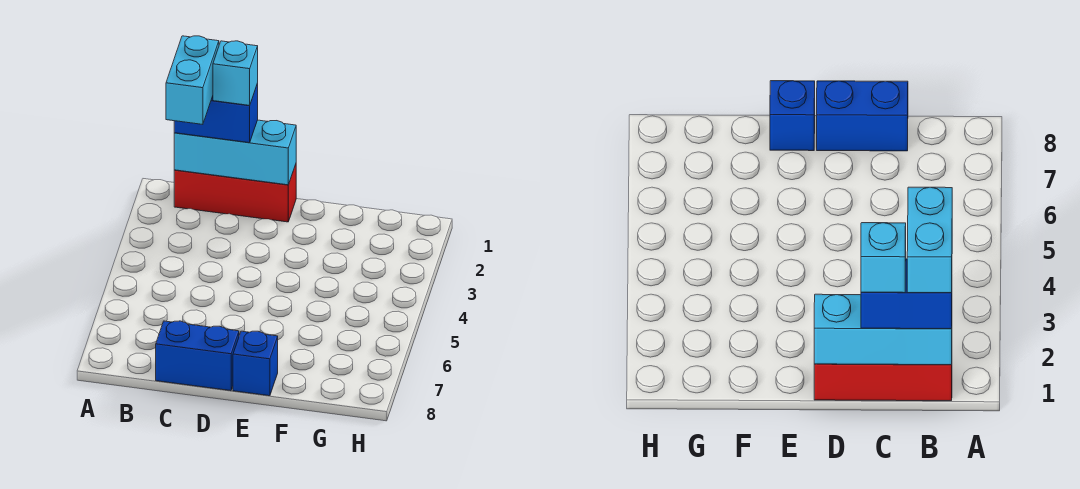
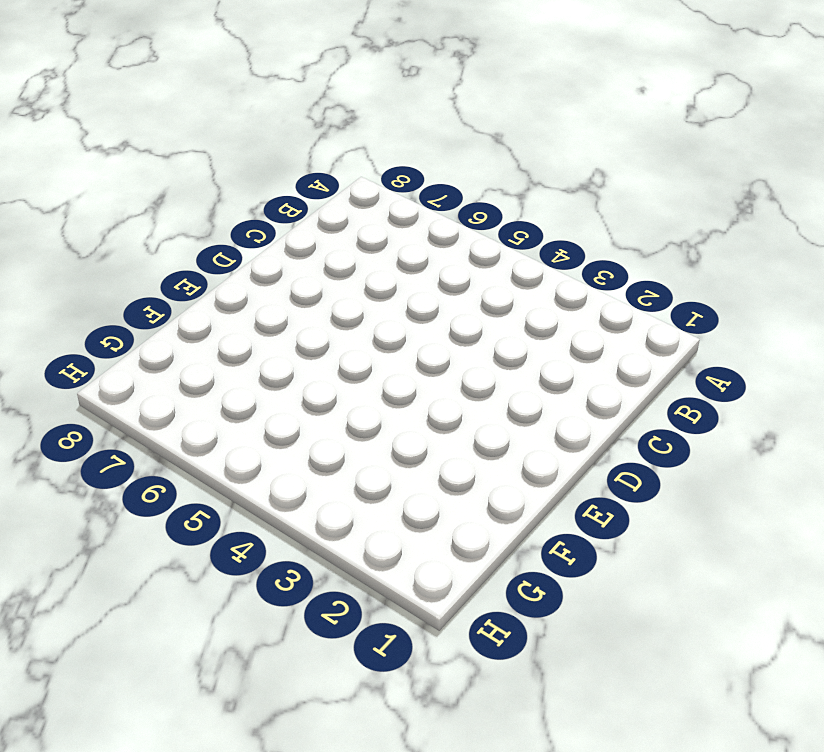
none -> red brick B1:D1 level 1
none -> blue brick C8:D8 level 1

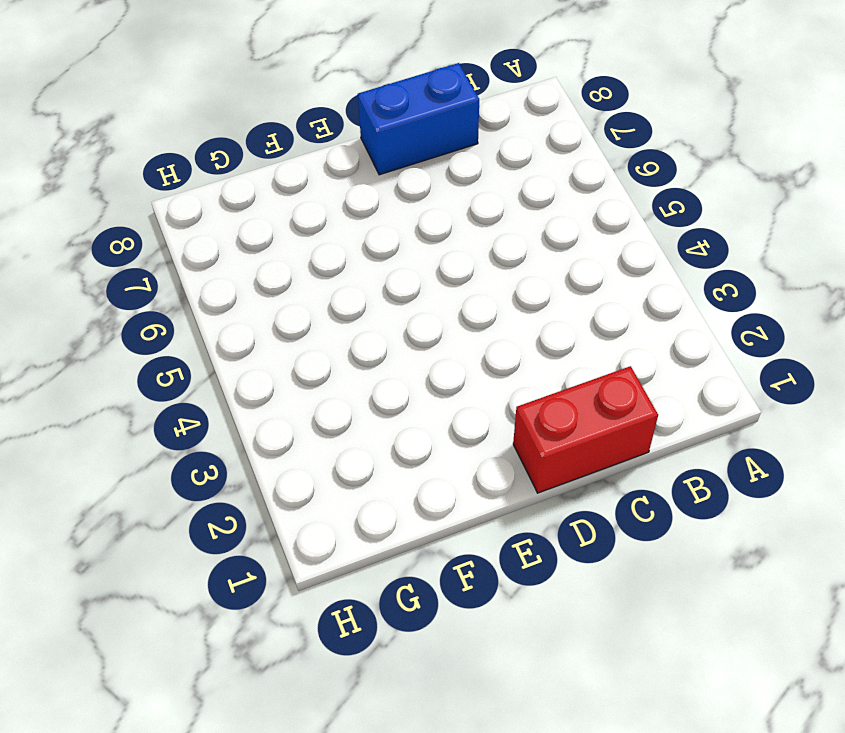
red brick C1:D1 level 1 -> red brick B1:D1 level 1
none -> blue brick E8 level 1
none -> cyan brick B1:D1 level 2

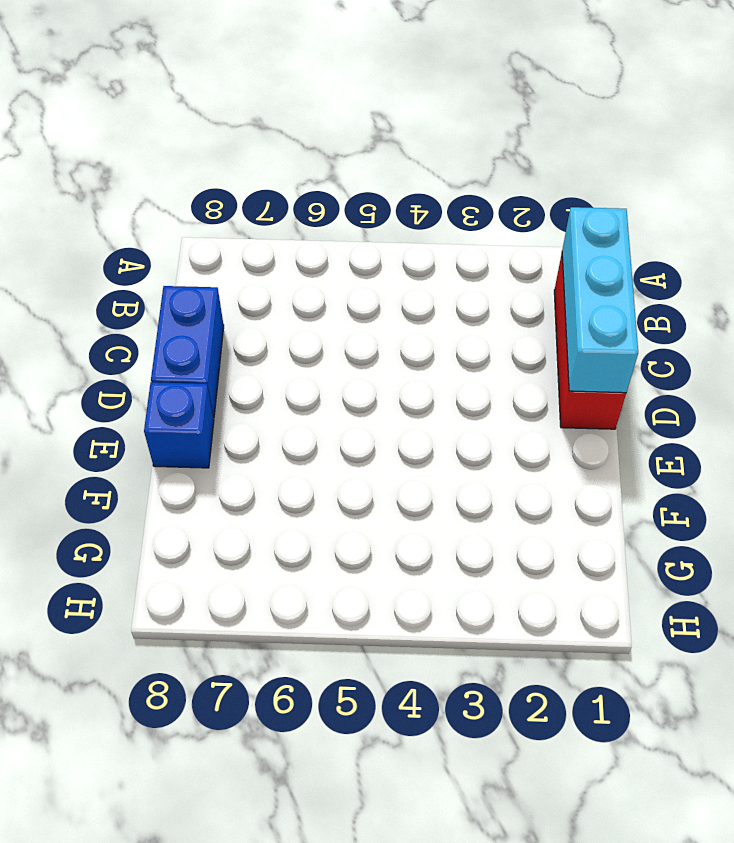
none -> blue brick B1:C1 level 3
none -> cyan brick B1:B2 level 4

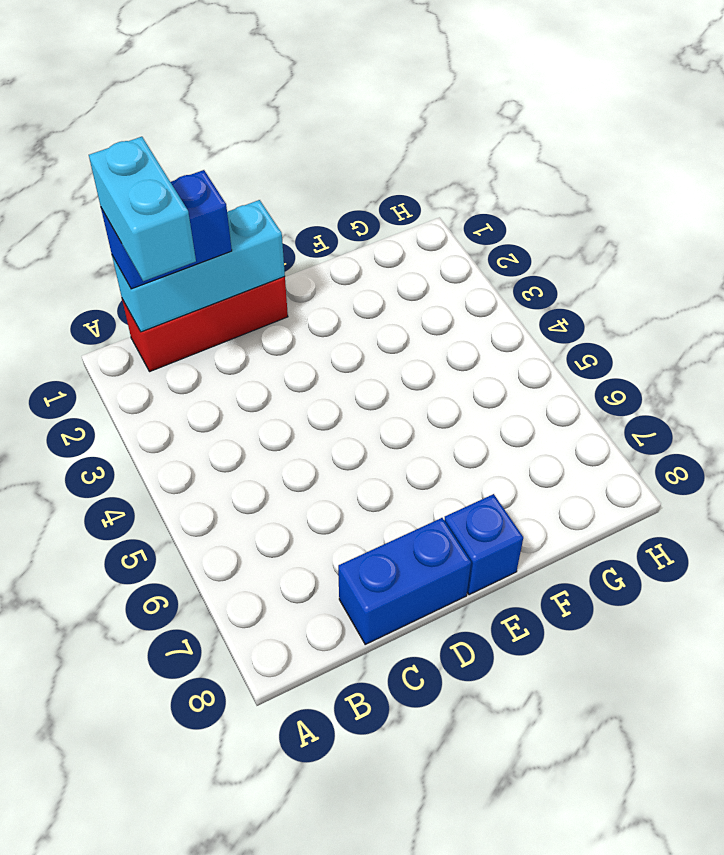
none -> cyan brick C1 level 4

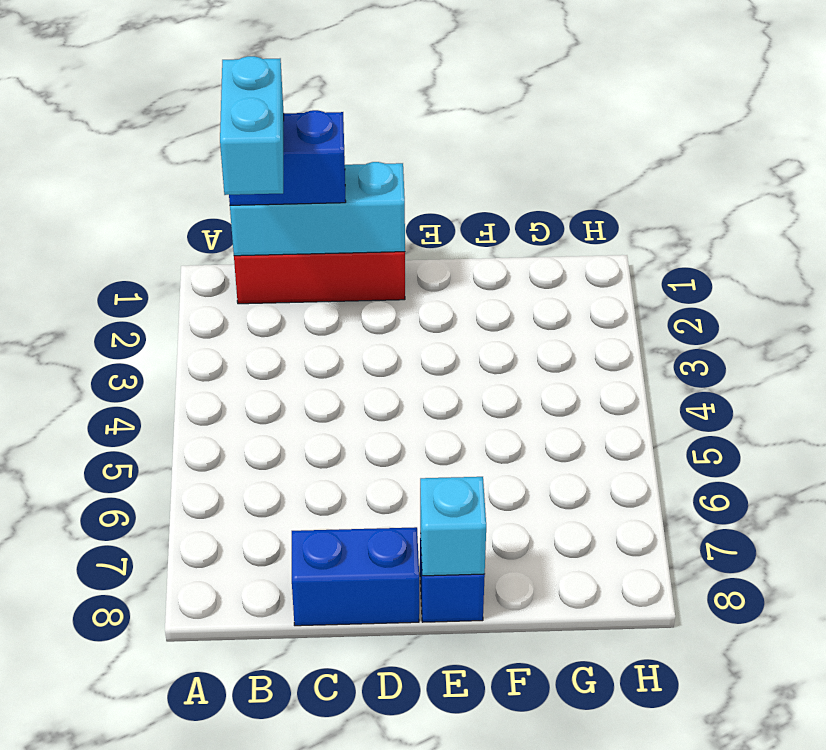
cyan brick E8 level 2 -> cyan brick C1 level 4

